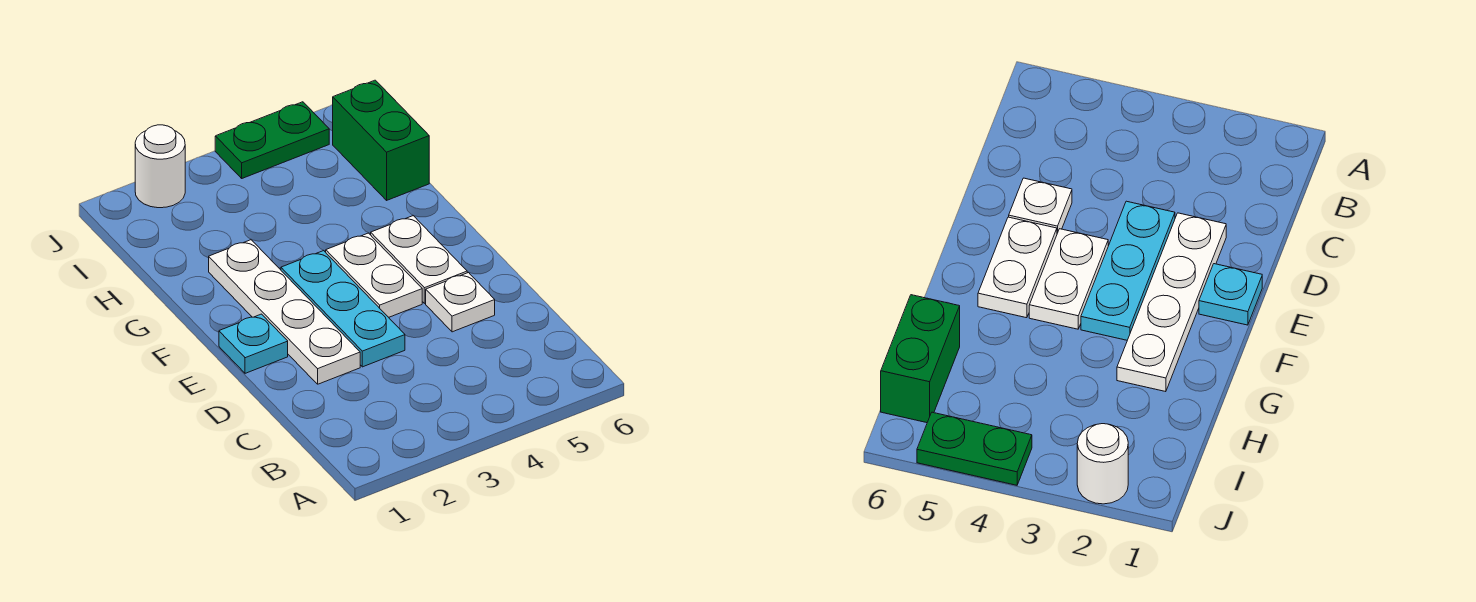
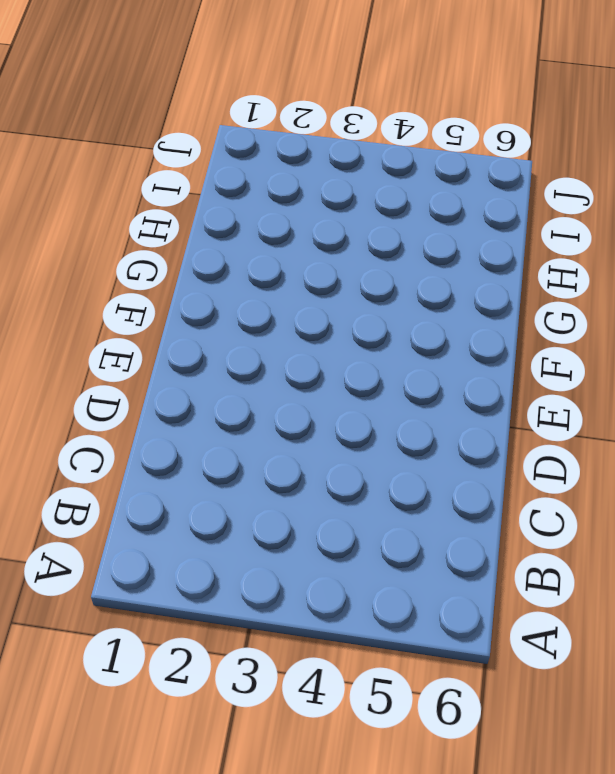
none -> white plate D2:G2 level 1
none -> cyan plate D3:F3 level 1

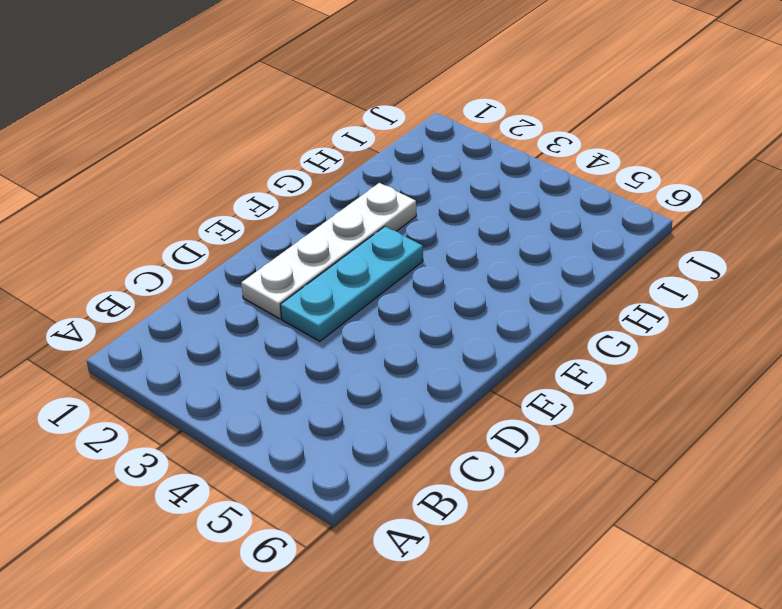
none -> white plate D5 level 1
none -> cyan plate E1 level 1

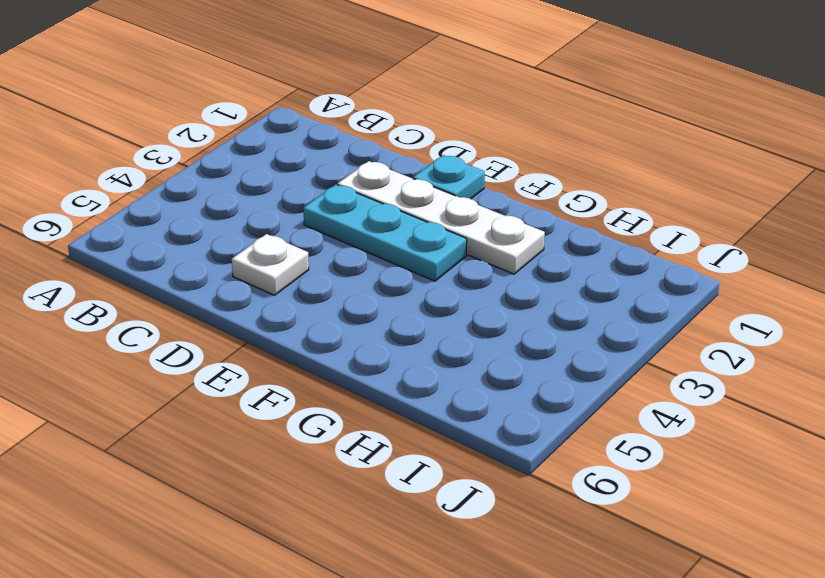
none -> white plate E4:F4 level 1
none -> white plate E5:F5 level 1

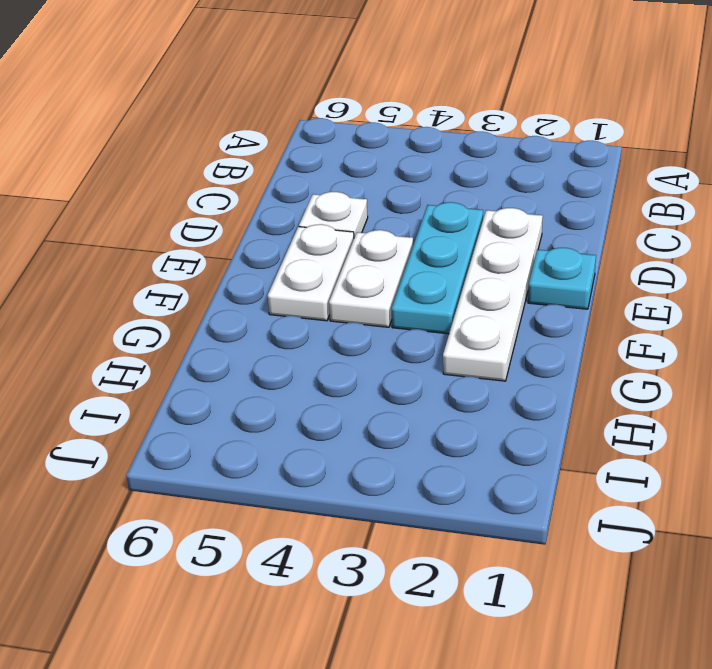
none -> green brick H6:I6 level 1
none -> white round brick J2 level 1

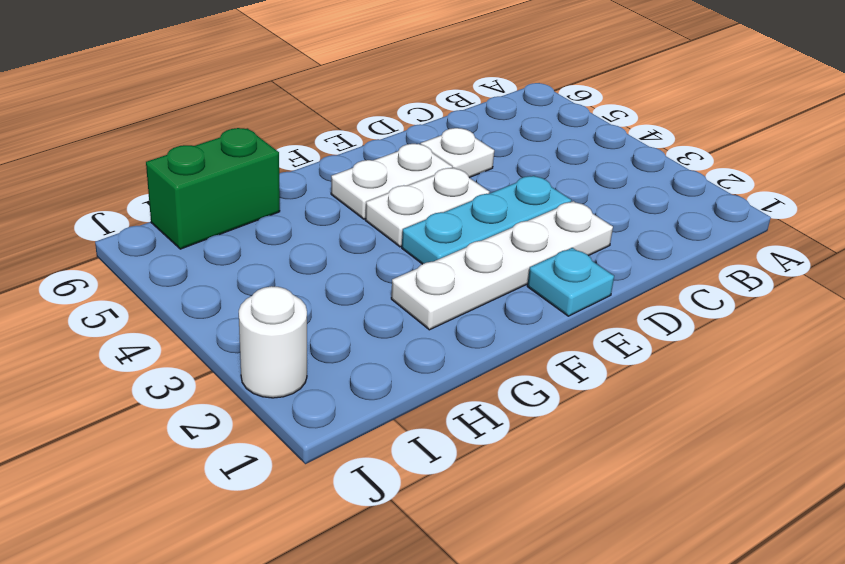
none -> green plate J4:J5 level 1

